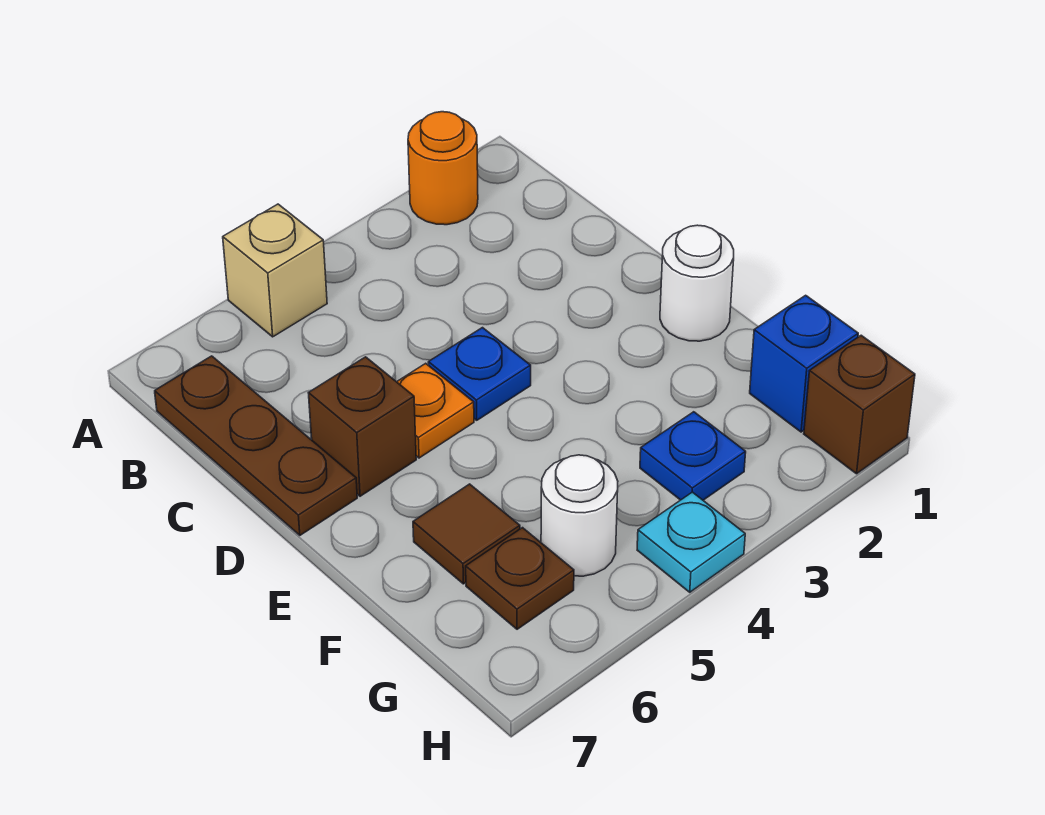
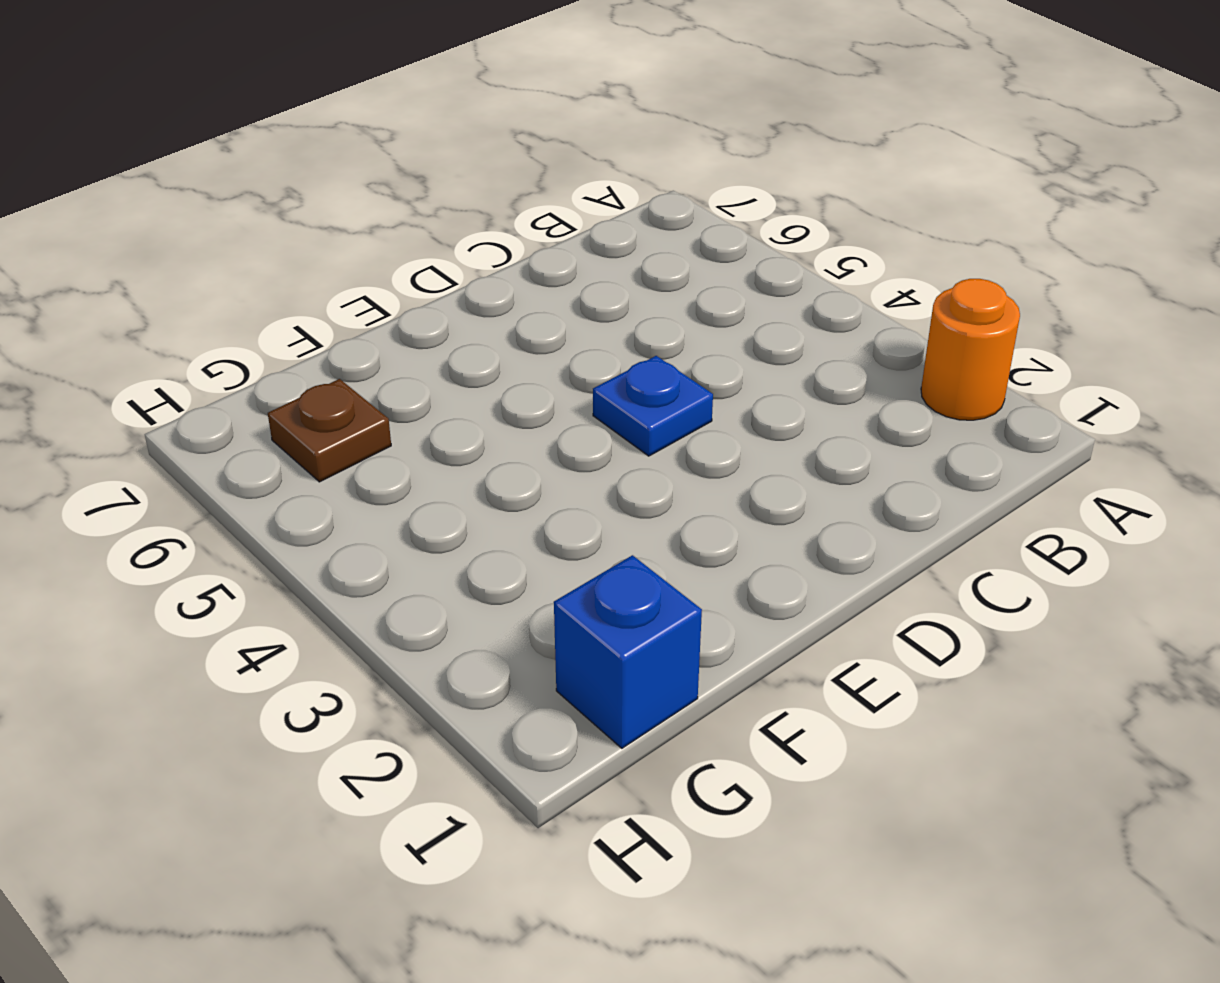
none -> tan brick A5 level 1
none -> brown plate B7:D7 level 1
none -> orange plate D5 level 1

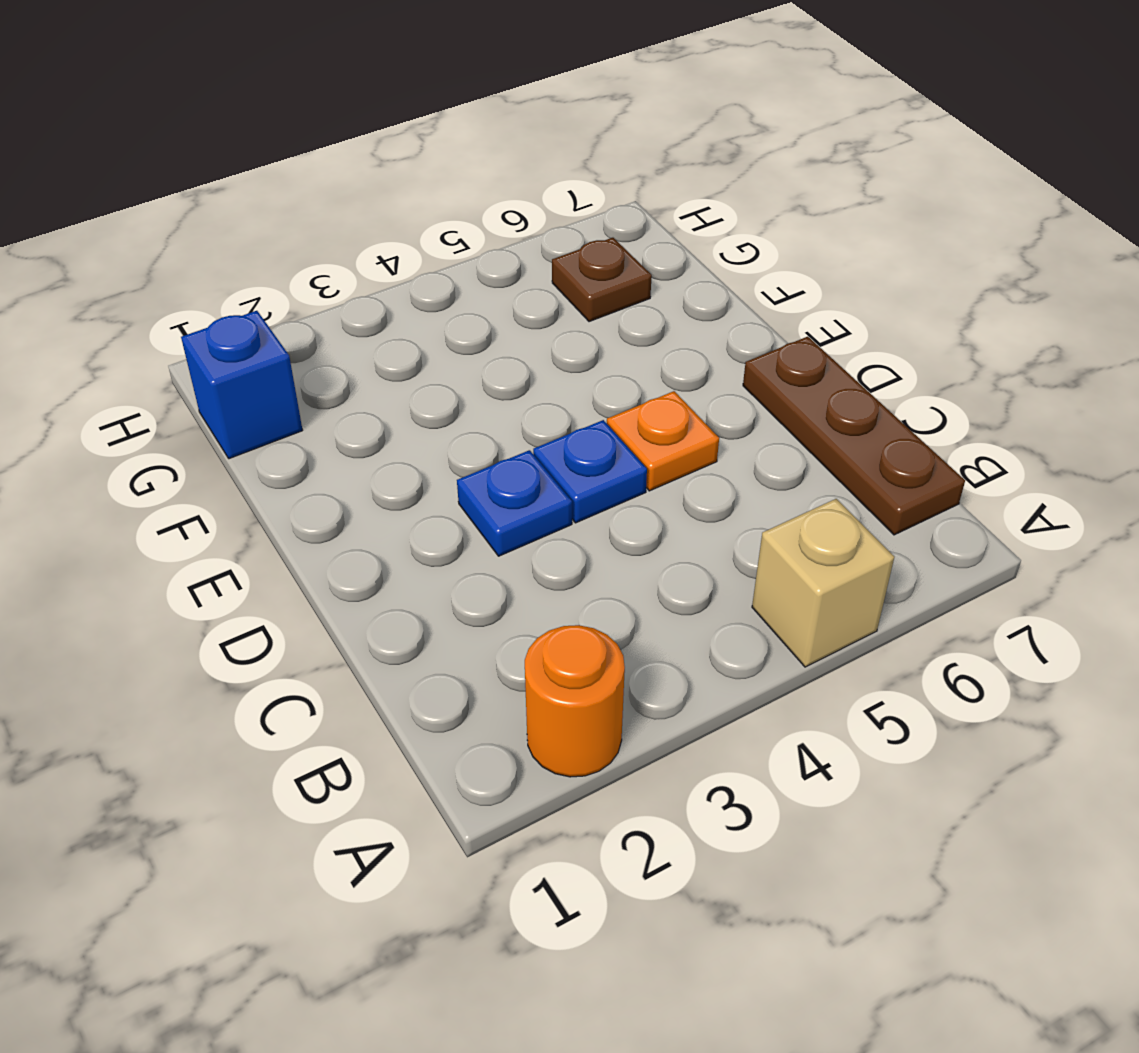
blue plate D3 level 1 -> blue plate G3 level 1
none -> brown brick D6 level 1
none -> white round brick E1 level 1
none -> brown tile F6 level 1

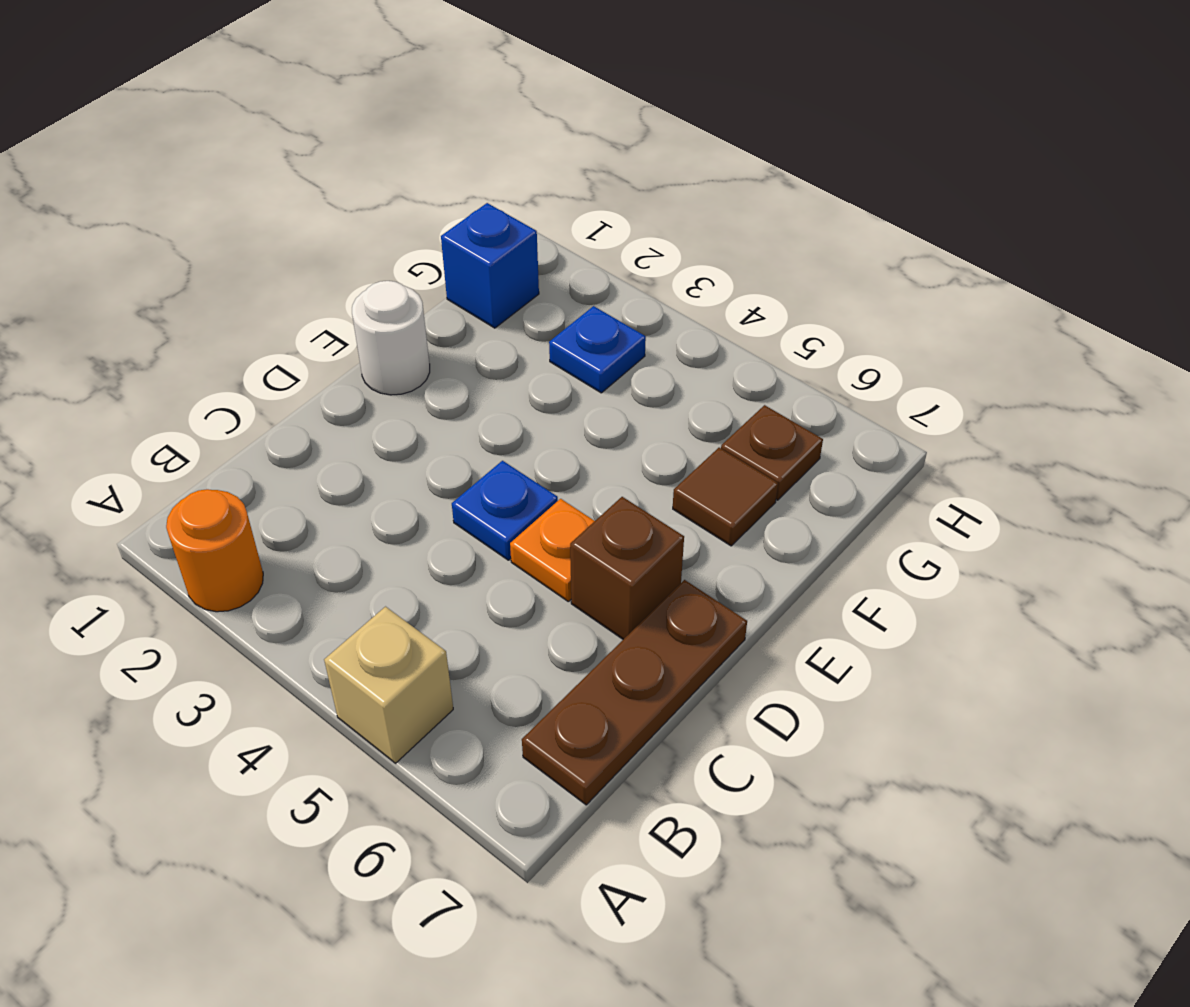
none -> white round brick G5 level 1
none -> brown brick H1 level 1
none -> cyan plate H4 level 1

